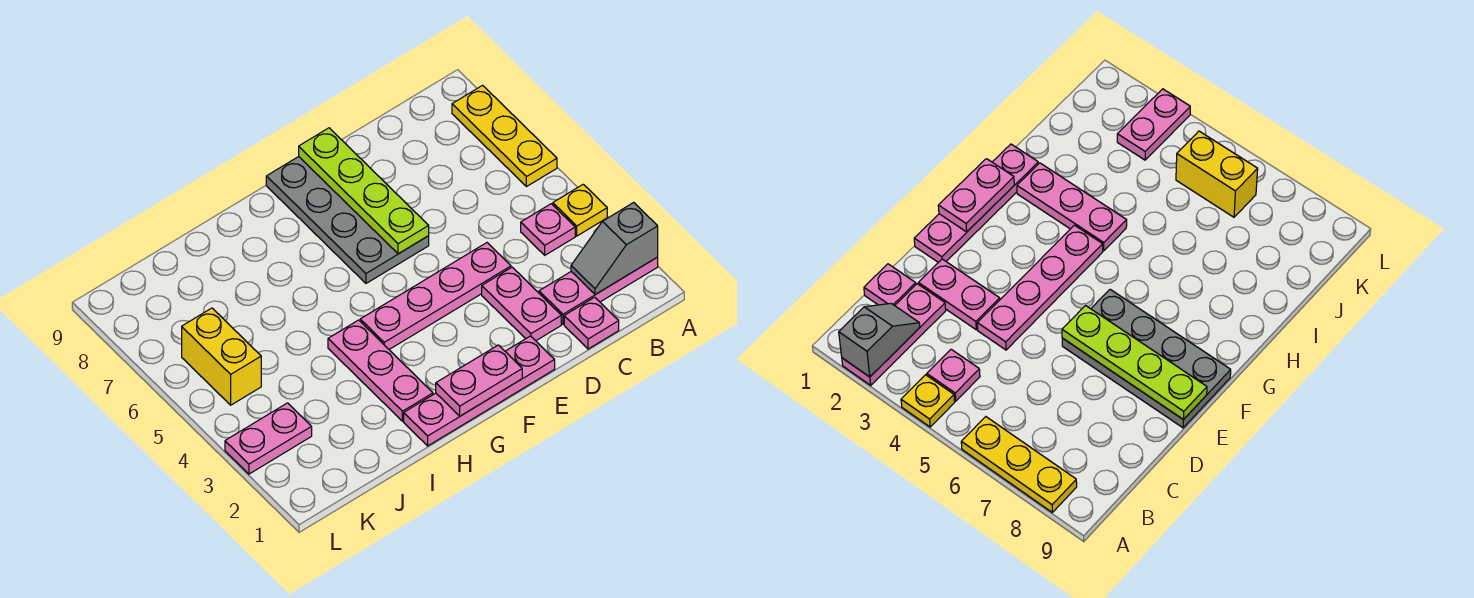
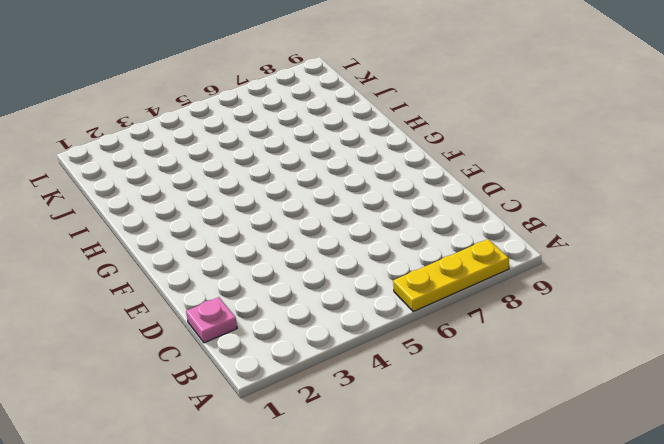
none -> pink plate A2:C2 level 1
none -> yellow plate A4 level 1
none -> pink plate B4 level 1

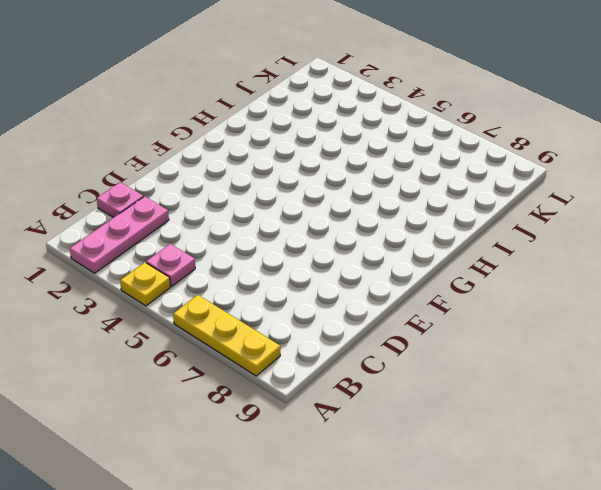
none -> pink plate D2:D3 level 1
none -> pink plate D4:G4 level 1
none -> pink plate E1:H1 level 1

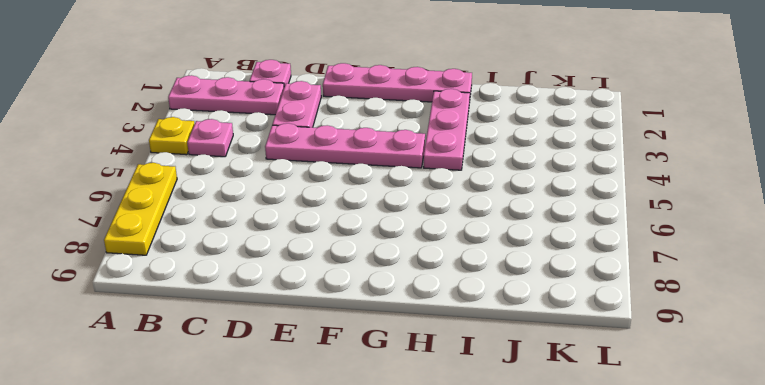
none -> grey plate E6:F9 level 1
none -> pink plate K3:L3 level 1
none -> yellow brick K5:K6 level 1

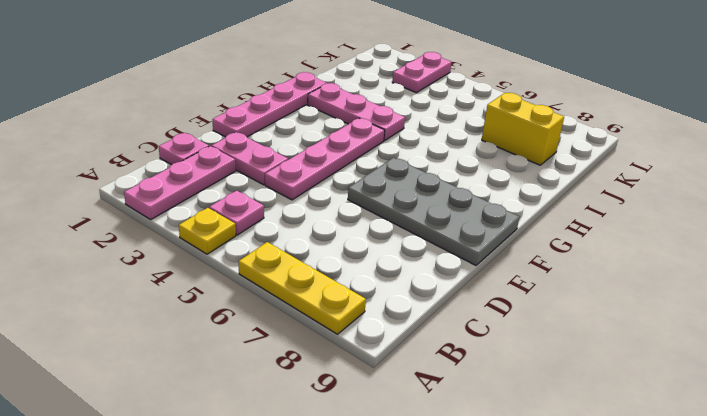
yellow brick J7:J8 level 1 -> yellow brick K5:K6 level 1
none -> grey slope A2:B2 level 2 top A
none -> lime plate E6:E9 level 2
none -> pink plate F1:G1 level 2

